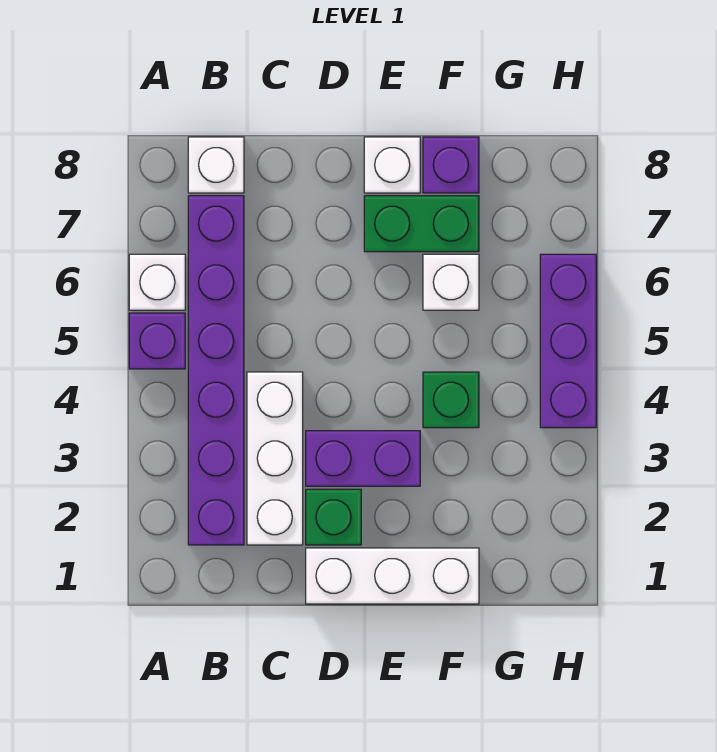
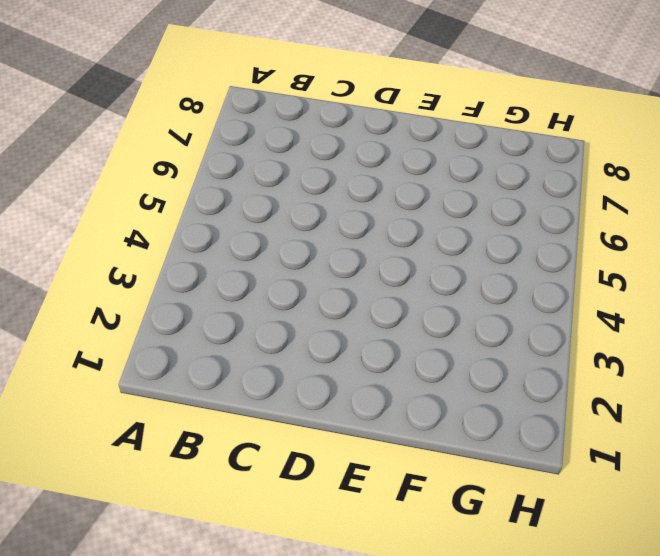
none -> purple brick A5 level 1
none -> white brick A6 level 1
none -> purple brick B2:B7 level 1

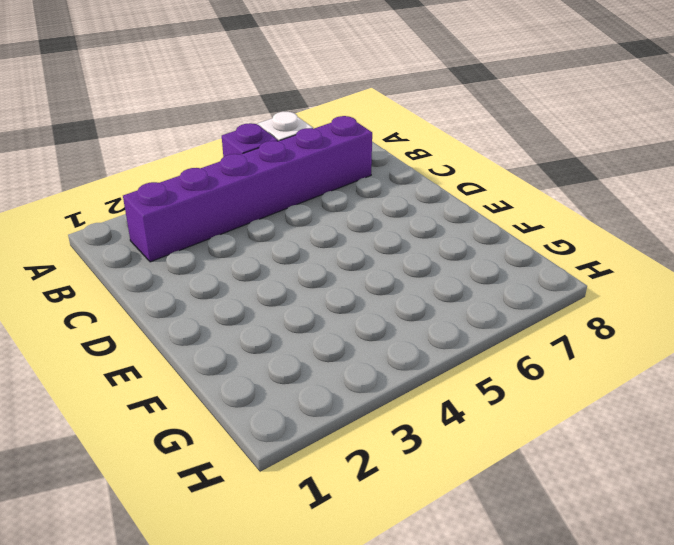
none -> white brick B8 level 1
none -> white brick C2:C4 level 1
none -> white brick D1:F1 level 1

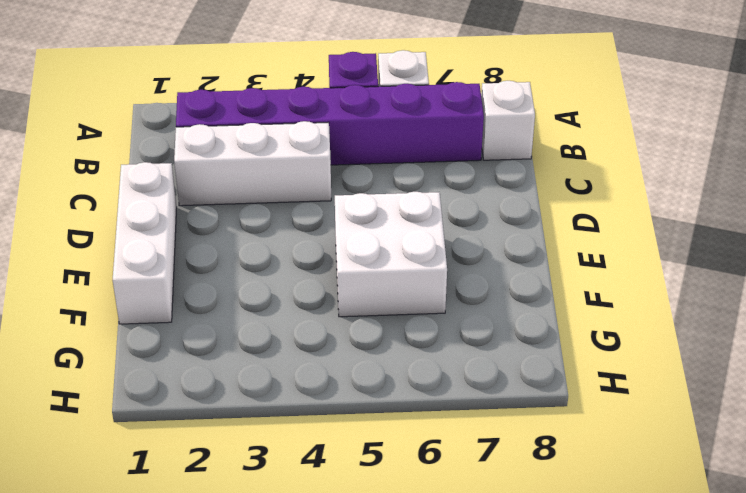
white brick E5:F6 level 1 -> white brick F6 level 1
none -> green brick D2 level 1
none -> purple brick D3:E3 level 1
none -> green brick E7:F7 level 1

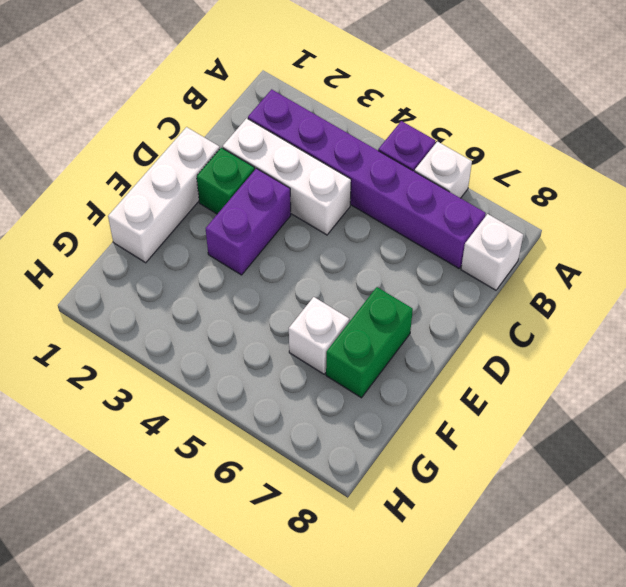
none -> white brick E8 level 1
none -> green brick F4 level 1
none -> purple brick F8 level 1

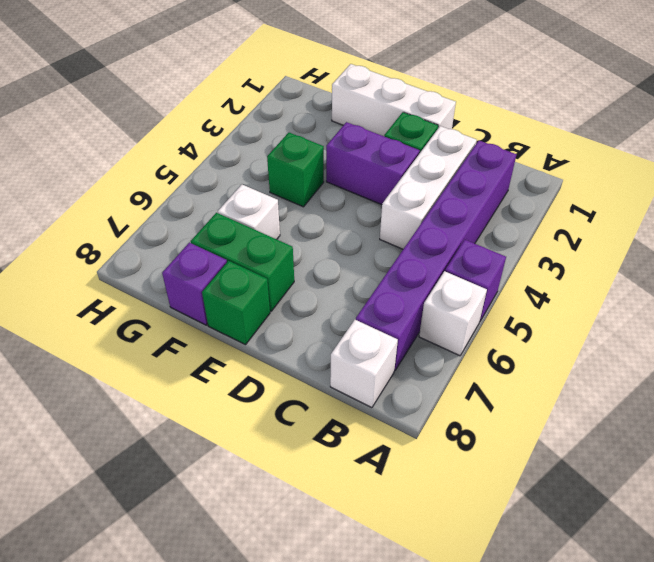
green brick E8 level 1 -> white brick E8 level 1
none -> purple brick H4:H6 level 1

